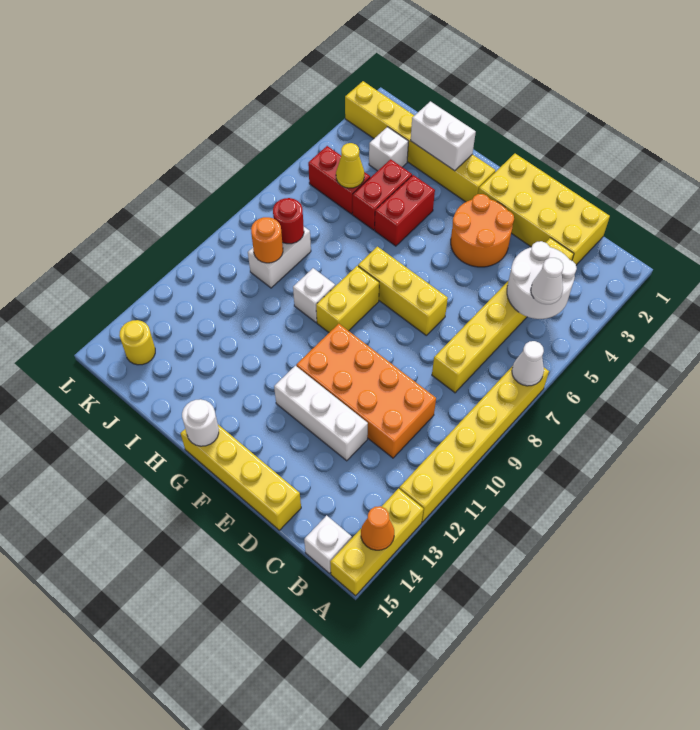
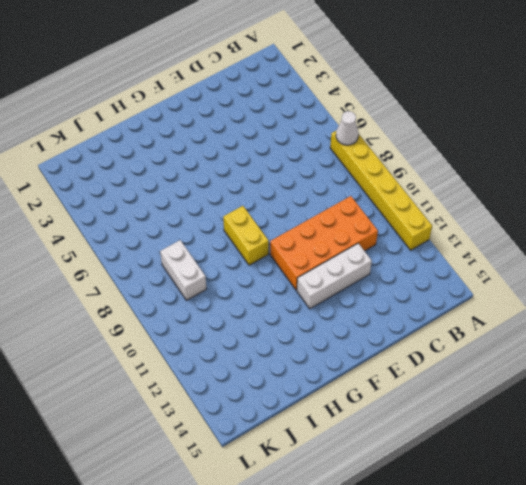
none -> yellow brick A13:A15 level 1
none -> white brick B15 level 1
none -> yellow brick C1:F2 level 1

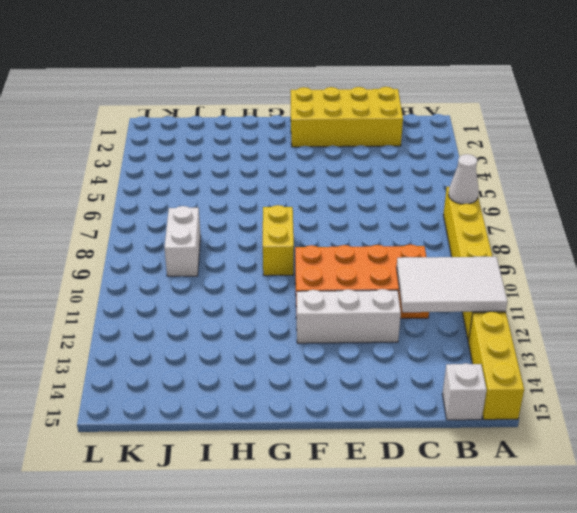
white tile A11:C12 level 2 -> none
none -> yellow brick C3:C8 level 1
none -> yellow brick D15:G15 level 1
none -> orange round brick E3:F4 level 1

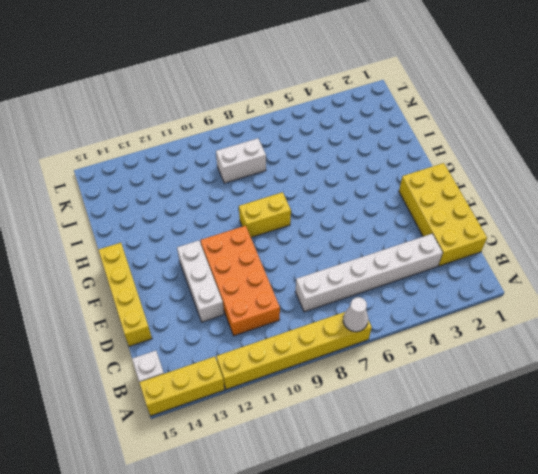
white brick C3:C8 level 1 -> yellow brick C3:C8 level 1
none -> orange round brick E3:F4 level 1
none -> yellow brick E7:G7 level 1
none -> yellow brick G2:L2 level 1

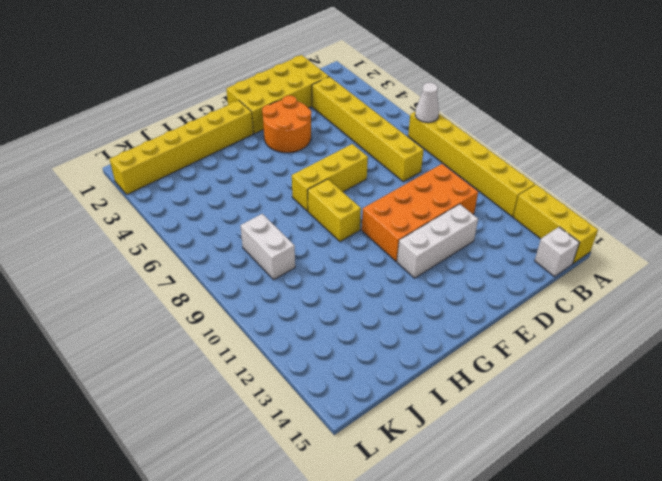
none -> yellow brick D15:G15 level 1
none -> red brick H4:H5 level 1
none -> white brick H9 level 1

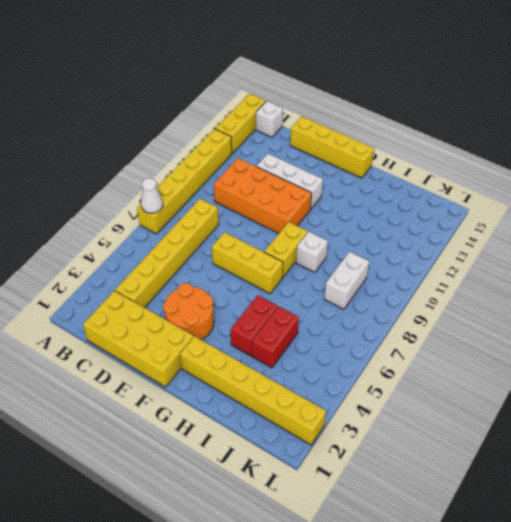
none -> white brick J3 level 1
none -> red brick J5:K5 level 1
none -> yellow round brick K14 level 1

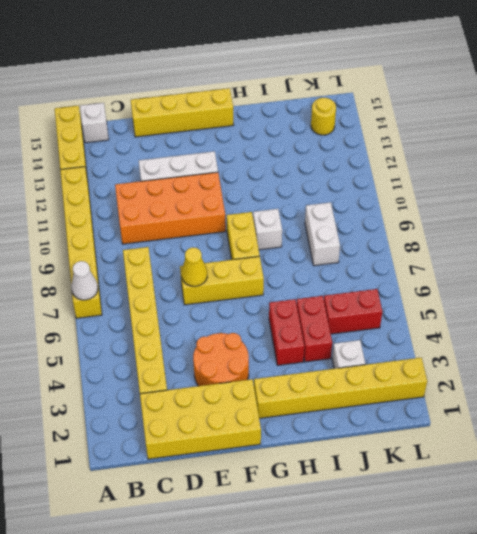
yellow cone E7 level 2 -> yellow cone J5 level 2
none -> orange cone A14 level 2
none -> white round brick B4:C5 level 2
none -> white round brick G15 level 2

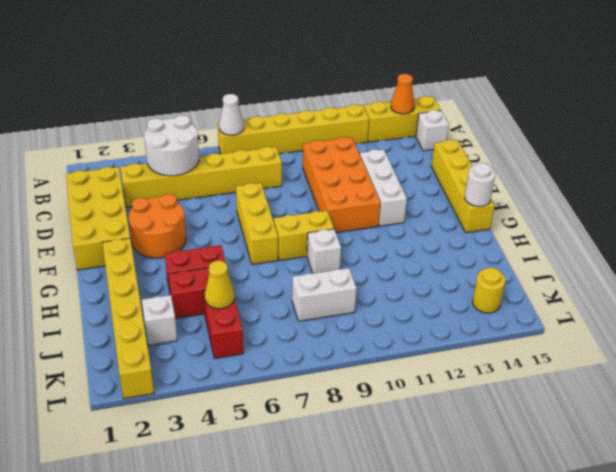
none -> white brick H2:I2 level 2
none -> red round brick J8 level 2
none -> orange round brick J9 level 2

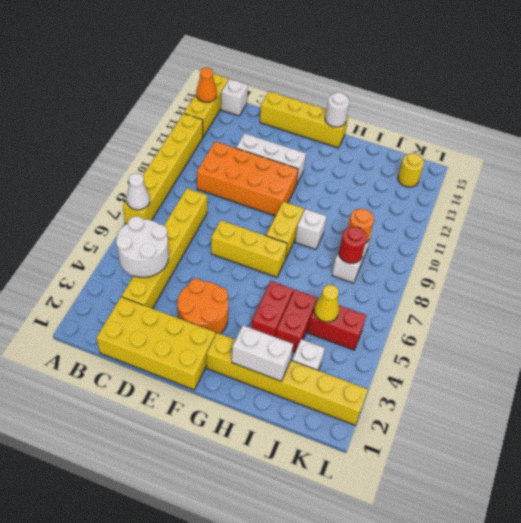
none -> white cone B5 level 3

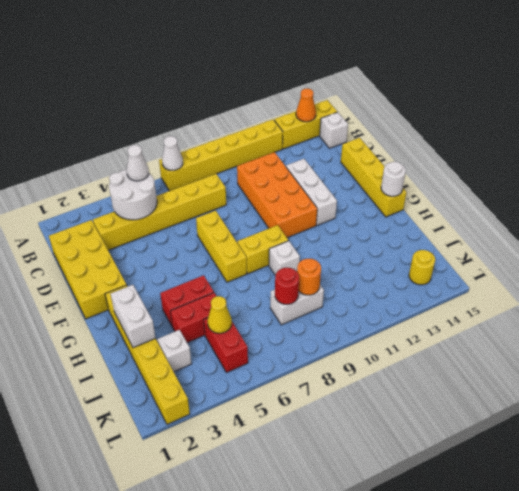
none -> orange round brick E3:F4 level 1

